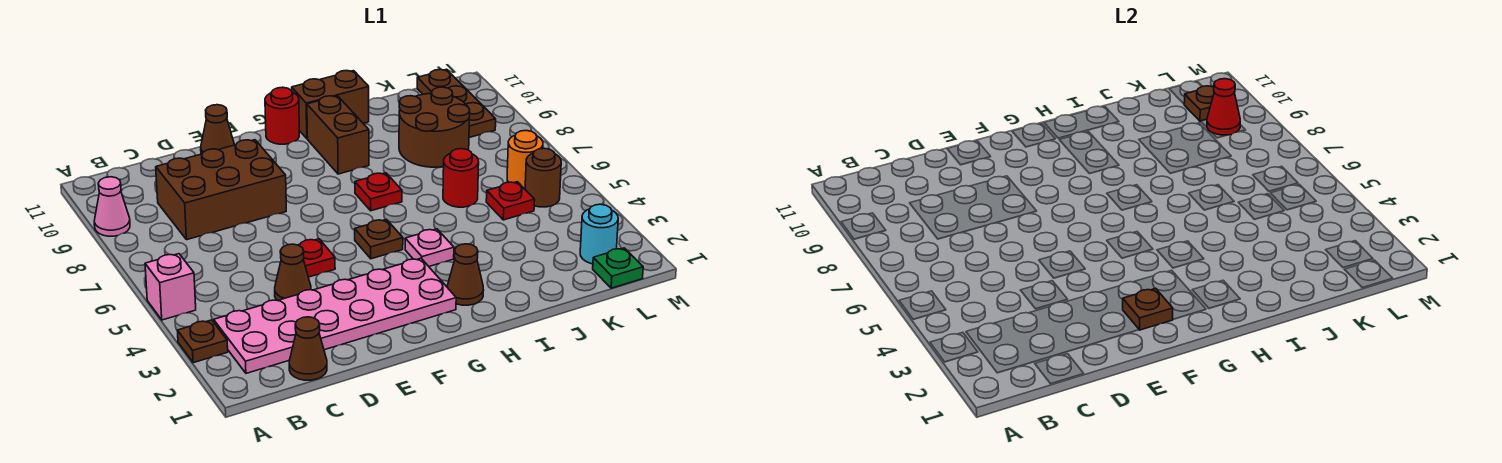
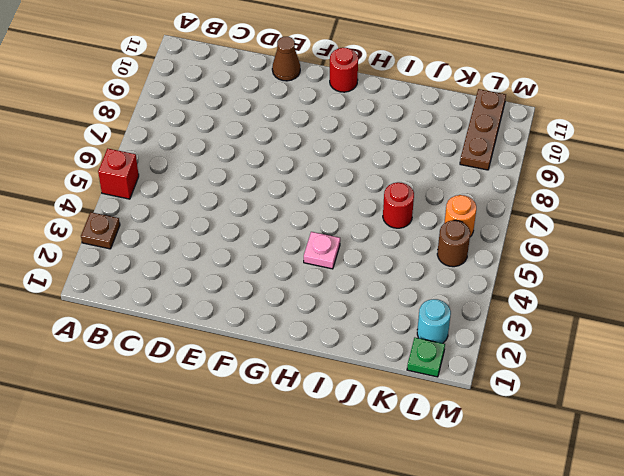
red brick A5 level 1 -> pink brick A5 level 1
none -> pink cone A9 level 1
none -> pink plate B2:G3 level 1
none -> brown cone C1 level 1

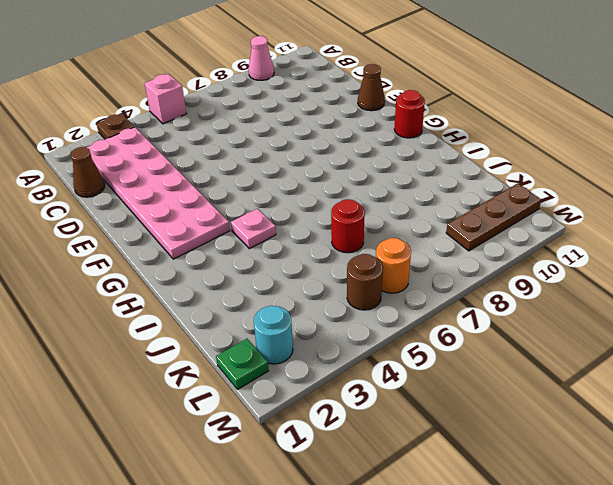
none -> brown brick C8:E9 level 1
none -> brown cone D4 level 1
none -> red plate E5 level 1

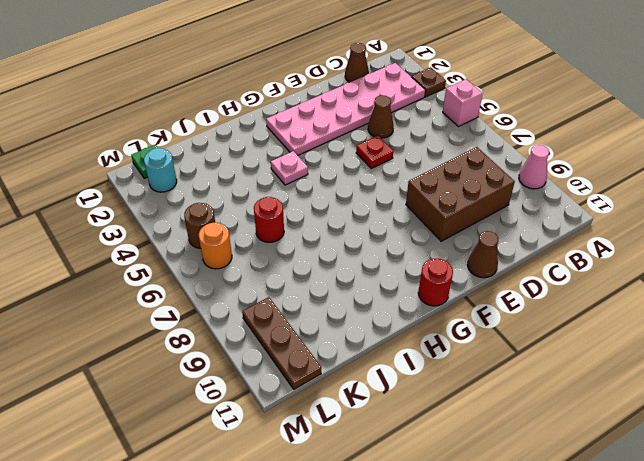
none -> brown plate G5 level 1
none -> brown cone H2 level 1
none -> red plate H7 level 1

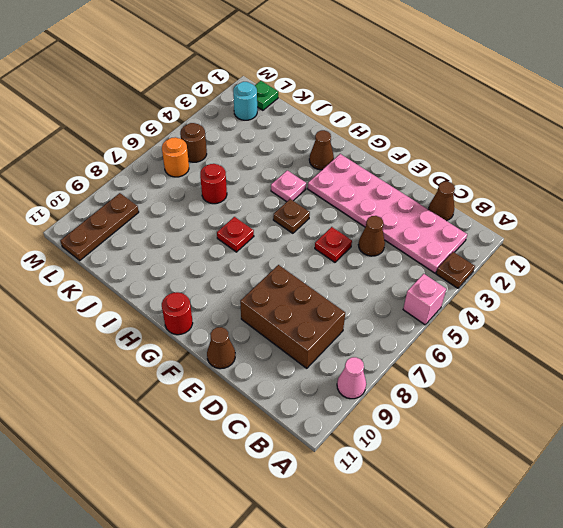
none -> brown brick H9:H10 level 1
none -> brown brick H11:I11 level 1
none -> brown round brick J8:K9 level 1

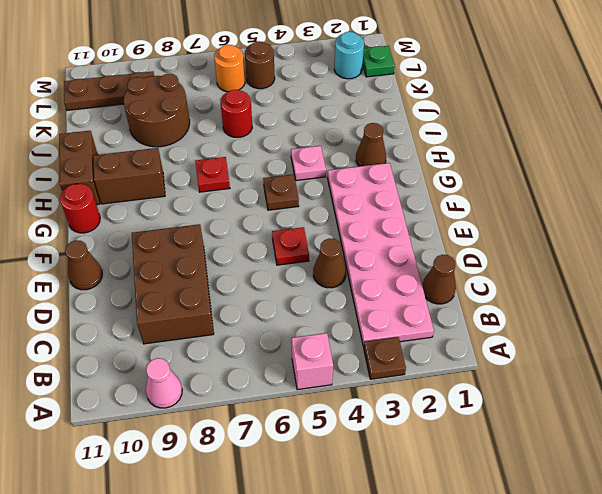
none -> red plate K5 level 1
none -> brown plate F2 level 2
none -> red cone L9 level 2

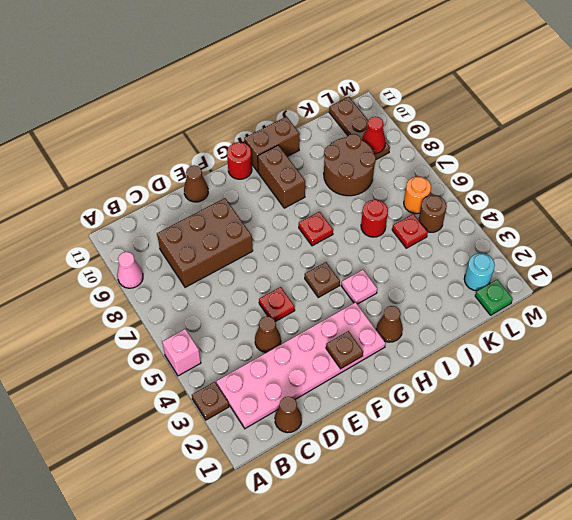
none -> brown plate L10 level 2

